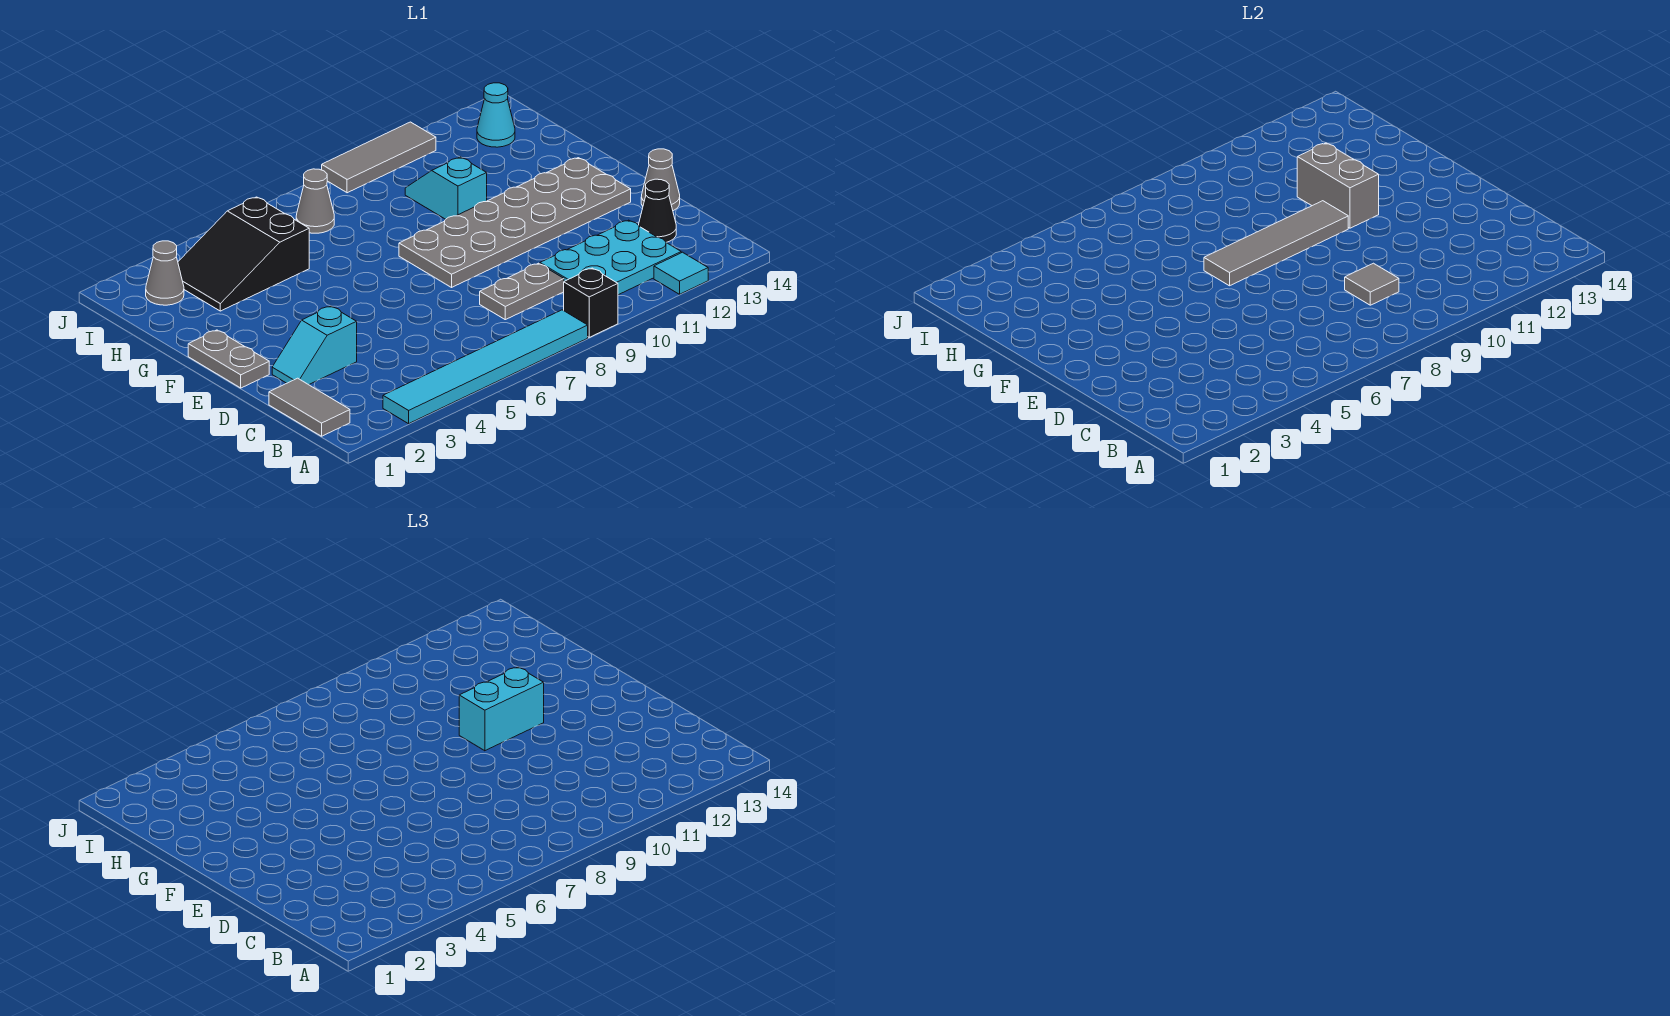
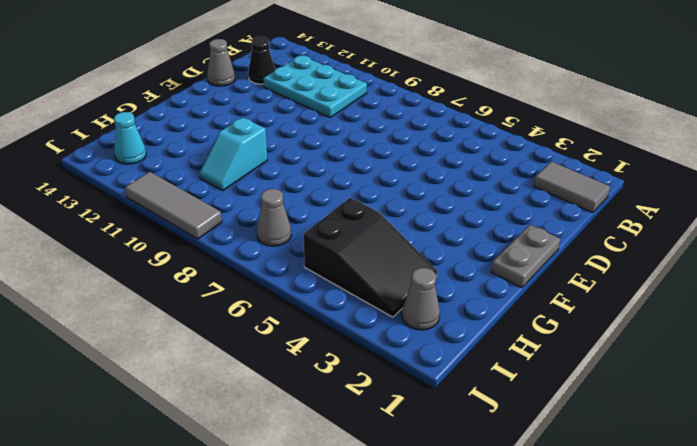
grey tile B1:B2 level 1 -> grey tile B1:C1 level 1
none -> cyan tile A3:A8 level 1
none -> black brick A9 level 1
none -> cyan tile A12 level 1

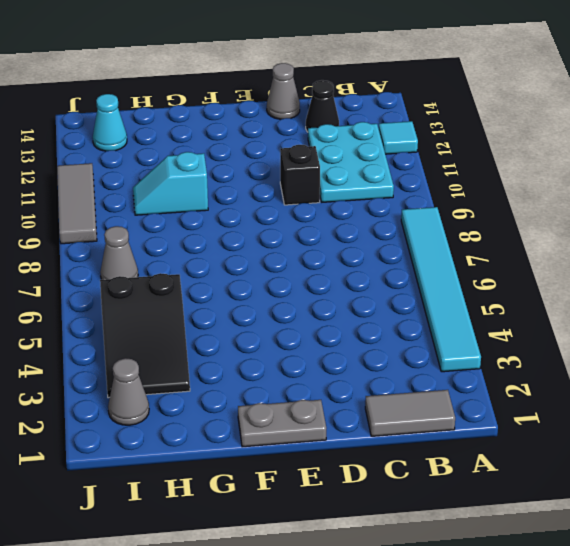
black brick D10 level 1 -> black brick A9 level 1
none -> grey plate C8:C9 level 1
none -> cyan slope D2:D3 level 1 top 3
none -> grey plate E8:F13 level 1

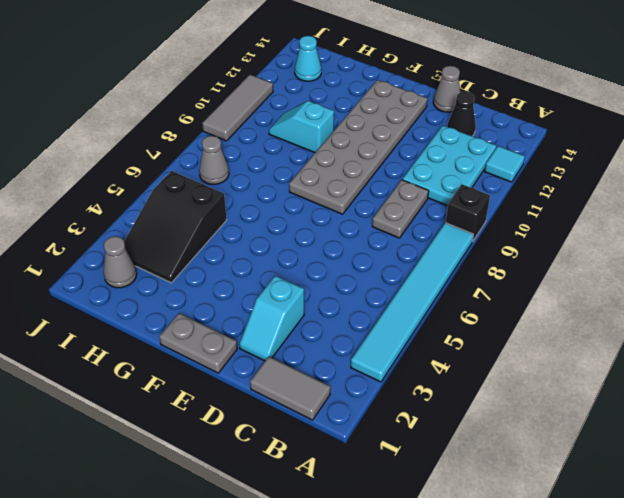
none -> grey tile C9 level 2
none -> grey tile F7:F10 level 2
none -> grey brick F11:G11 level 2

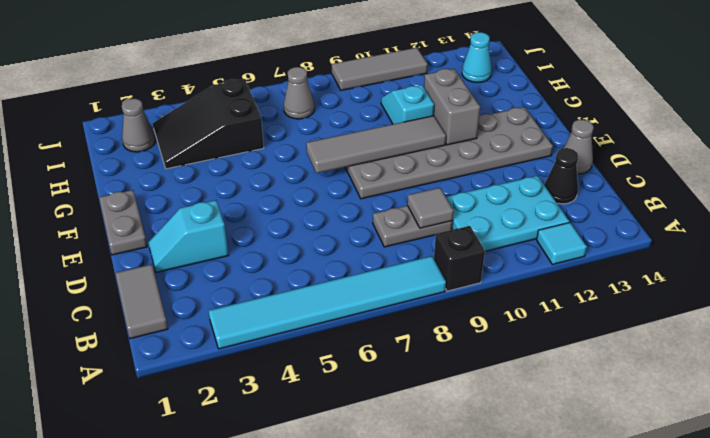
none -> cyan brick F10:F11 level 3

